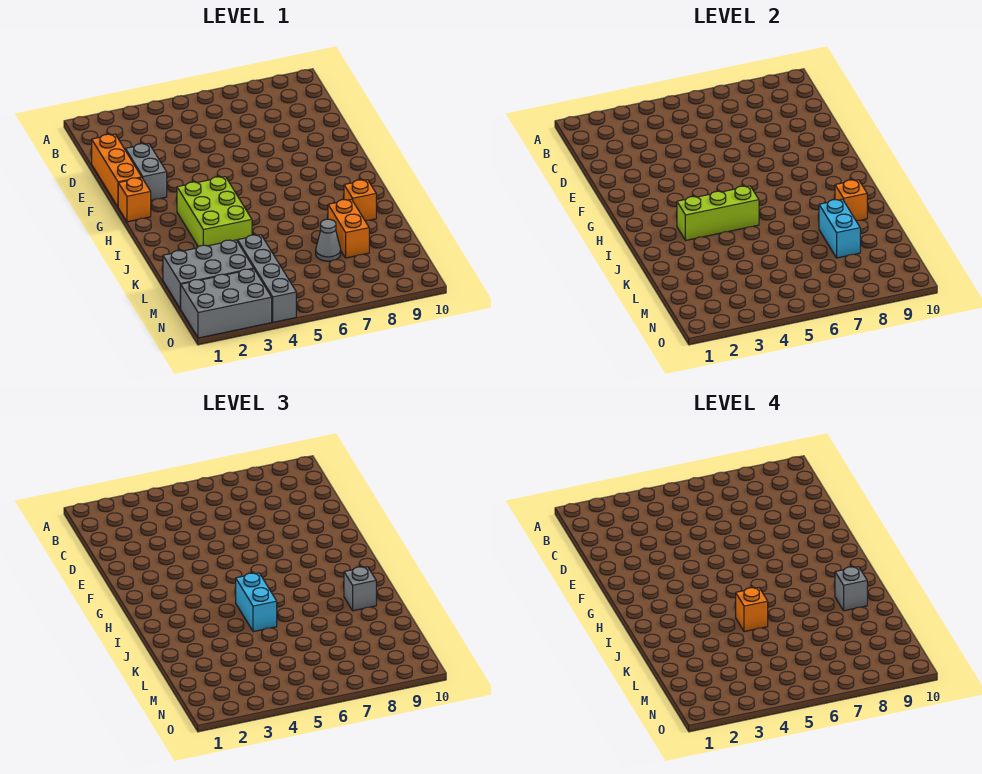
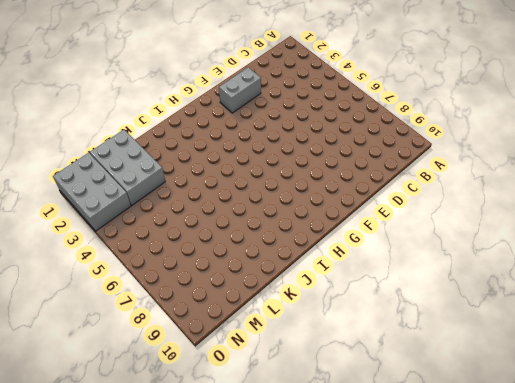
none -> orange brick D1:F1 level 1
none -> orange brick G1 level 1
none -> lime brick H3:J4 level 1

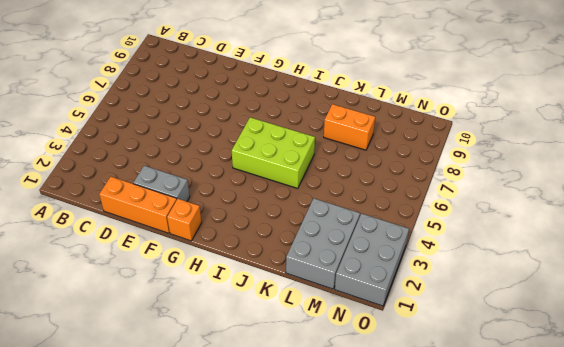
lime brick H5:J6 level 1 -> lime brick H3:J4 level 1
none -> orange brick J9 level 1
none -> grey brick L4:O4 level 1
none -> grey cone L7 level 1

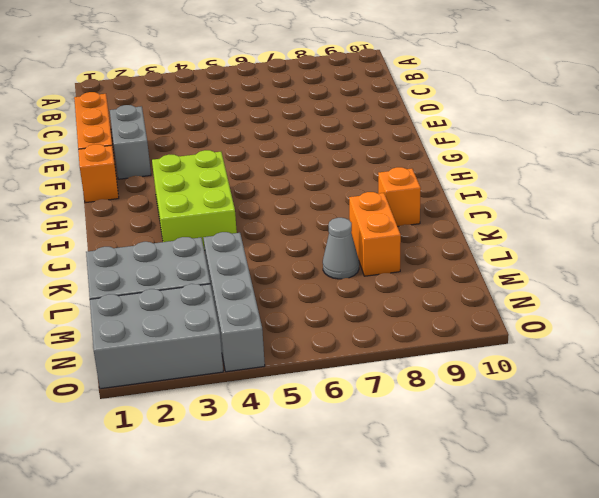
none -> lime brick I3:I5 level 2
none -> orange brick J9 level 2
none -> cyan brick K8:L8 level 2

